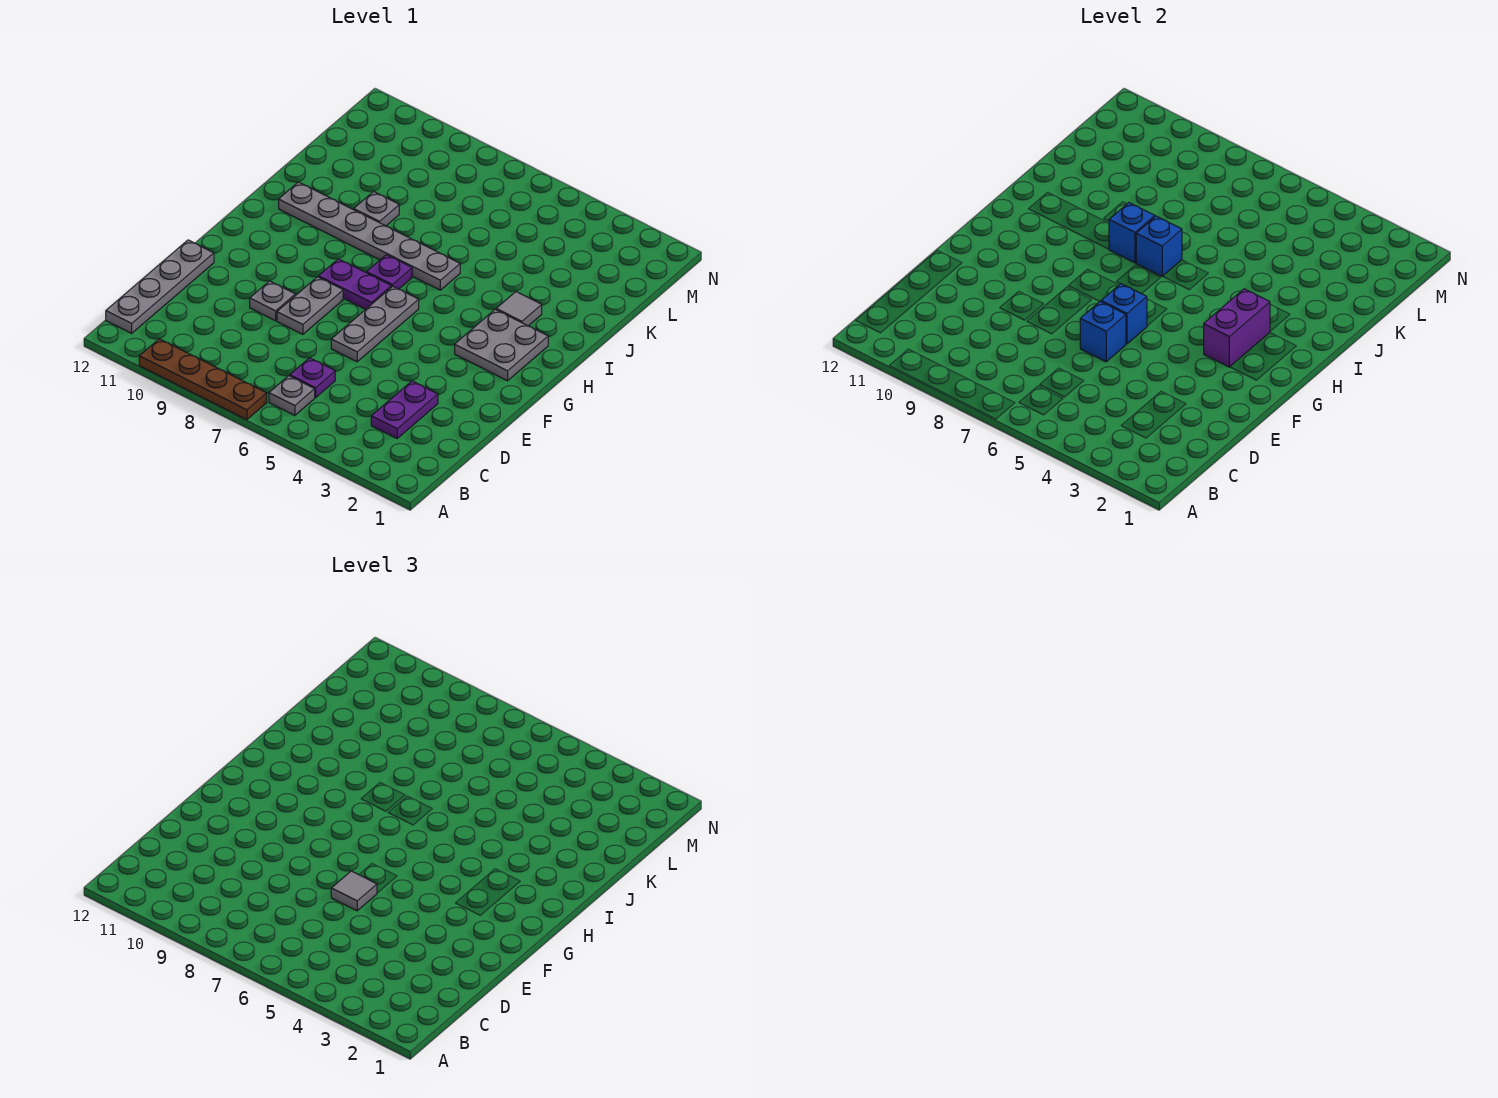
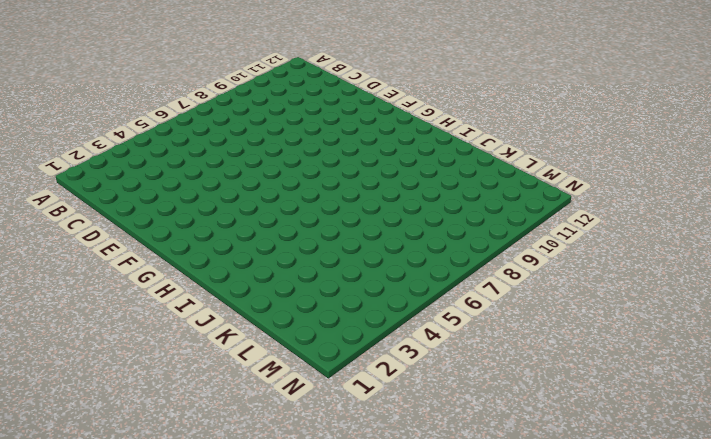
none -> brown plate A7:A10 level 1
none -> grey plate B6 level 1
none -> grey plate B12:E12 level 1

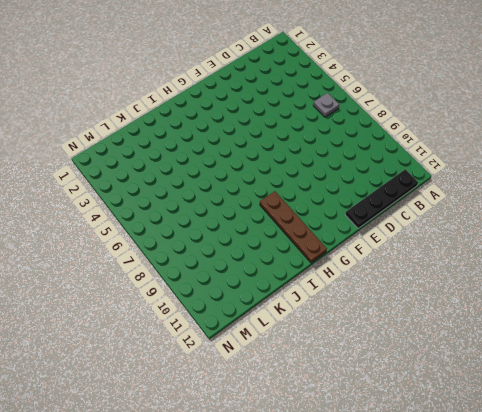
black plate B12:E12 level 1 -> grey plate B12:E12 level 1
brown plate H9:H12 level 1 -> brown plate A7:A10 level 1
none -> purple plate C3:D3 level 1
none -> purple plate C6 level 1
none -> grey plate E6:G6 level 1

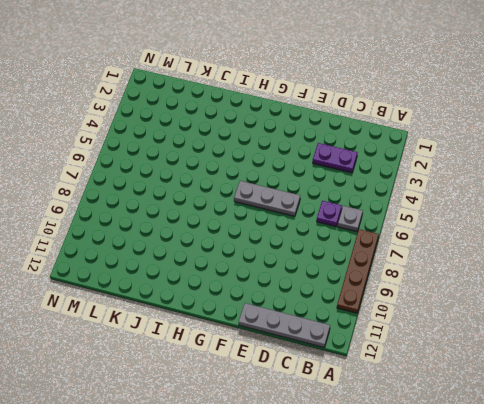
none -> grey plate E8:F8 level 1
none -> grey plate E9 level 1
none -> grey plate G2:H3 level 1

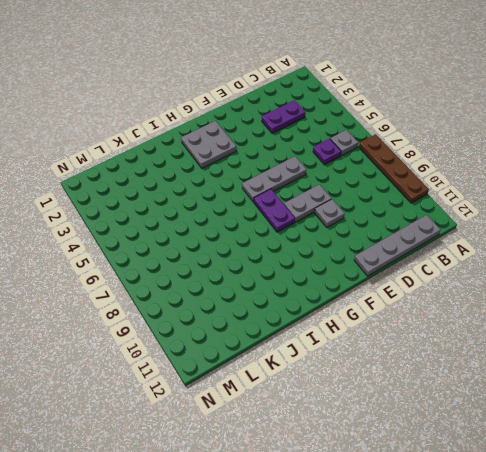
none -> purple plate H7 level 1
none -> grey tile I3 level 1
none -> grey plate I6:I11 level 1

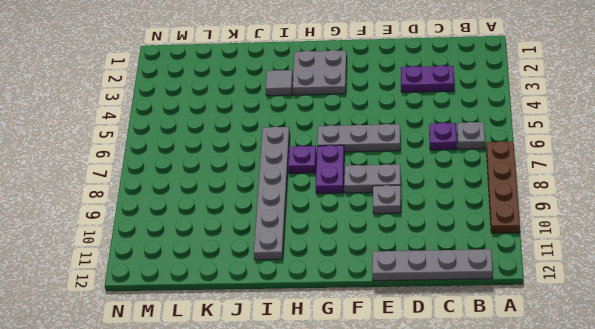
none -> grey plate J9 level 1
none -> blue brick E6 level 2
none -> blue brick F6 level 2

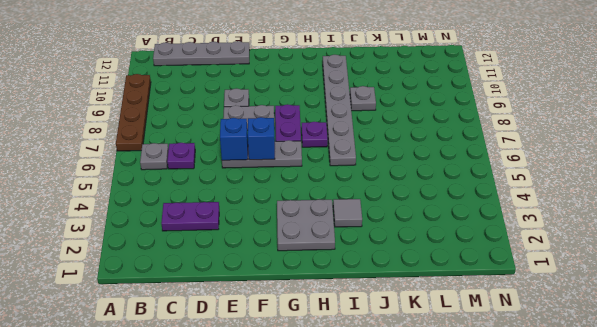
none -> purple brick G3:H3 level 2
none -> blue brick I7 level 2
none -> blue brick I8 level 2

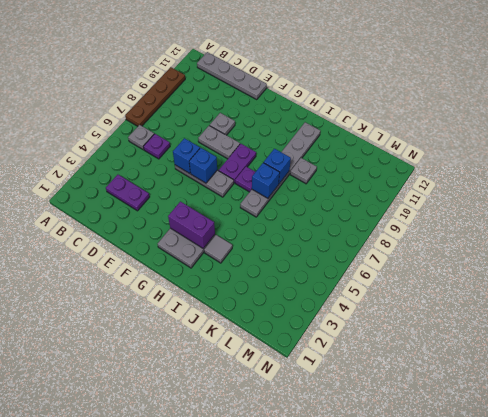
none -> grey tile E6 level 3

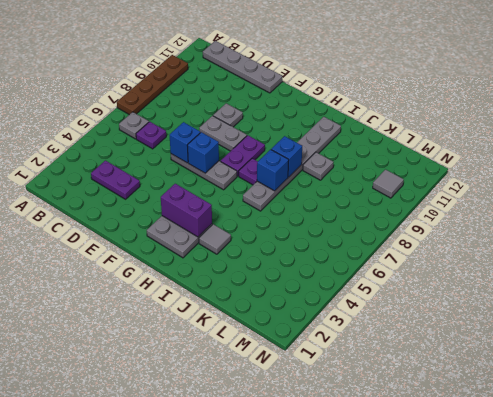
grey tile M10 level 1 -> grey tile E6 level 3

